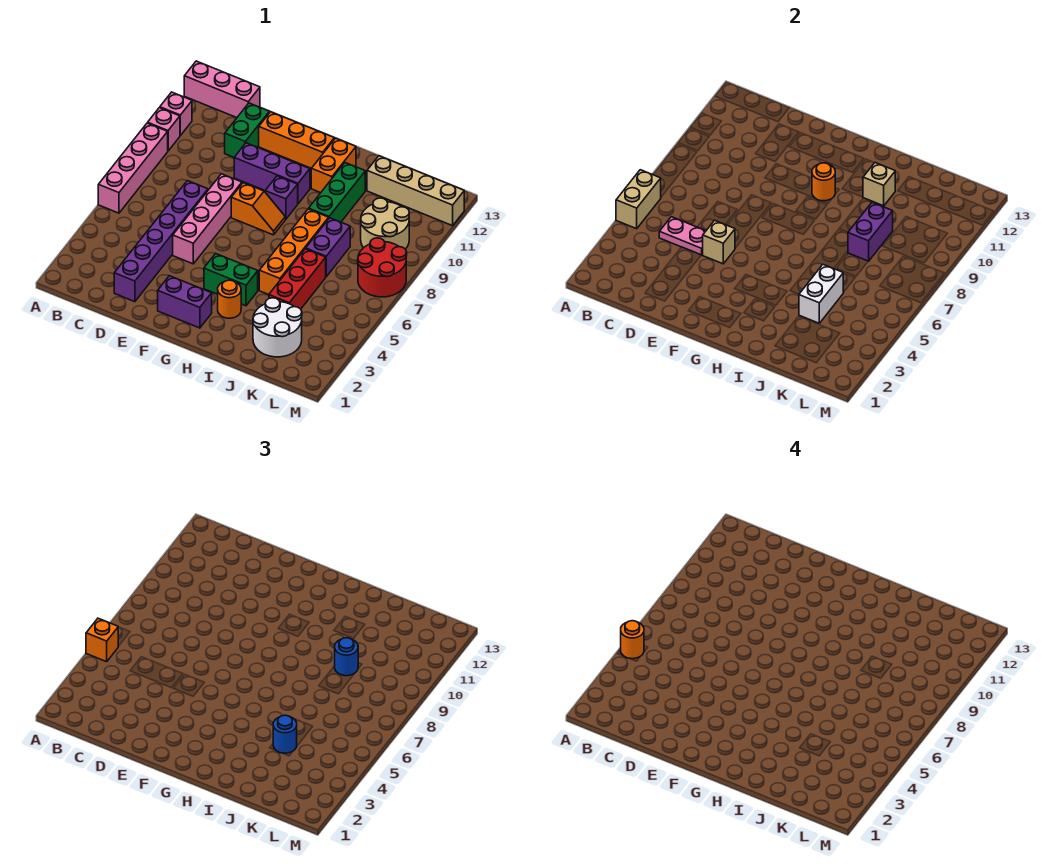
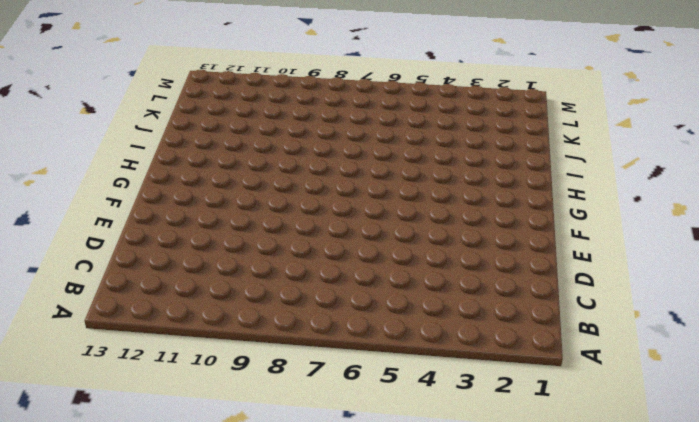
none -> pink brick A6:A9 level 1
none -> pink brick A10 level 1
none -> pink brick A11 level 1
none -> pink brick A13:C13 level 1

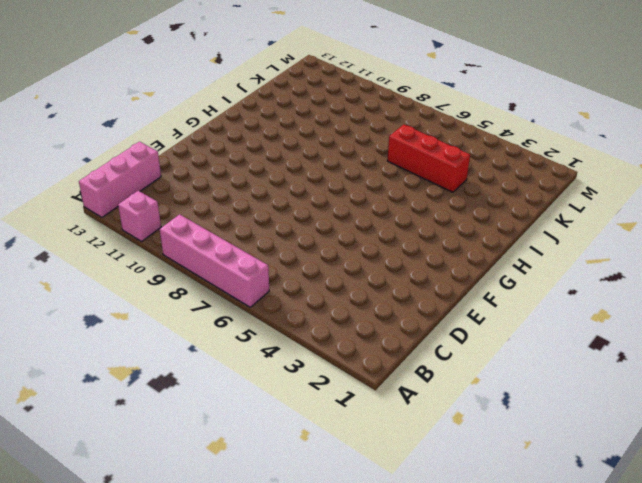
none -> pink brick A10 level 1
none -> purple brick D2:D7 level 1
none -> green brick D11:D12 level 1
none -> pink brick E5:E8 level 1

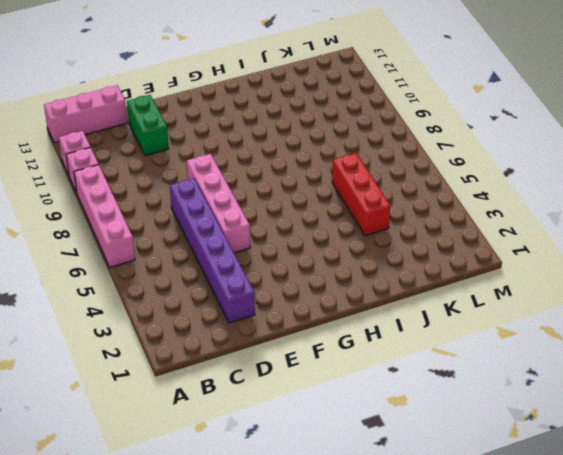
none -> purple brick E10:G10 level 1
none -> orange brick E12:G12 level 1
none -> purple brick F2:G2 level 1
none -> orange slope F8:G8 level 1 top F

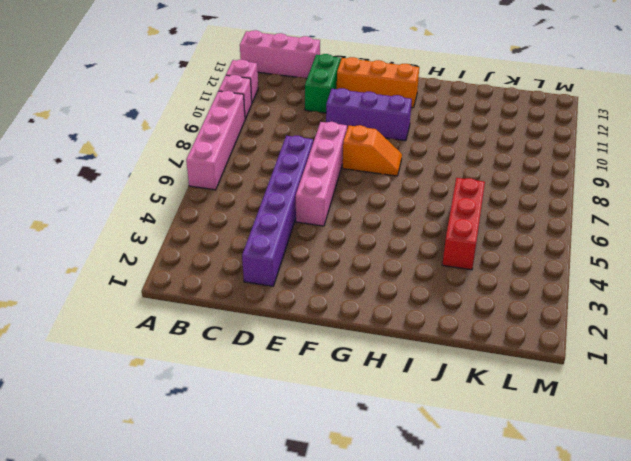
none -> purple brick F2:G2 level 1
none -> green brick G4:H4 level 1
none -> purple brick G9 level 1
none -> orange round brick H3 level 1

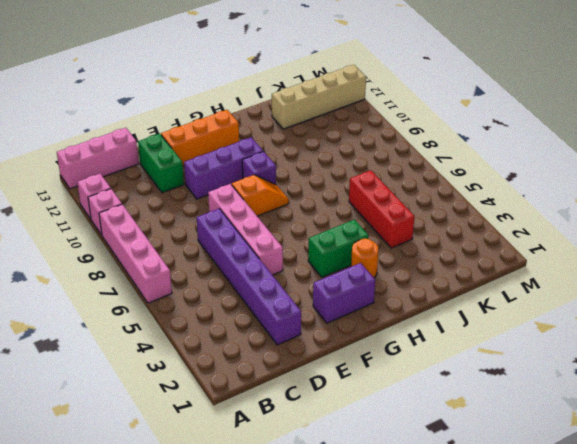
none -> orange brick H11:H12 level 1
none -> orange brick I5:I8 level 1
none -> green brick I9:I11 level 1
none -> white round brick J2:K3 level 1

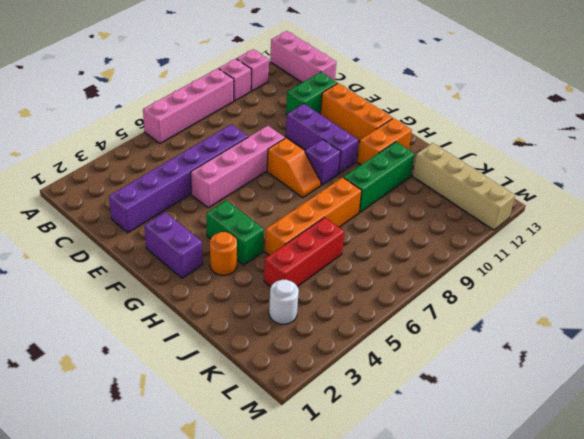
white round brick K3 level 1 -> white round brick J2:K3 level 1
none -> purple brick J7:J8 level 1
none -> tan round brick K9:L10 level 1
none -> red round brick L7:M8 level 1
none -> tan brick A5:A6 level 2

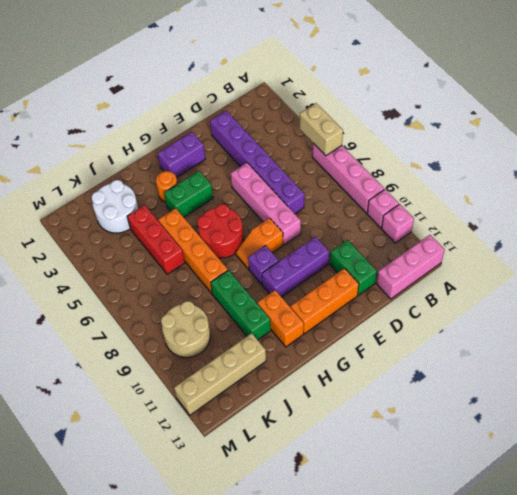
red round brick G6:H7 level 1 -> red round brick L7:M8 level 1
none -> purple brick J7:J8 level 1
none -> pink plate C5:D5 level 2
none -> tan brick E5 level 2
none -> orange round brick G10 level 2

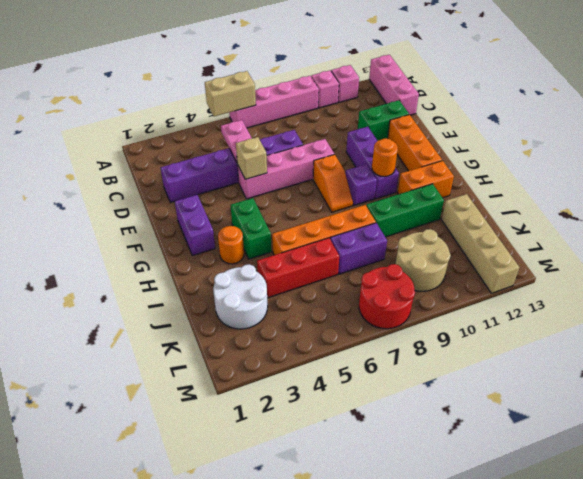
none -> tan brick I11 level 2
none -> white brick J4:J5 level 2
none -> purple brick J8:J9 level 2
none -> orange brick A5 level 3

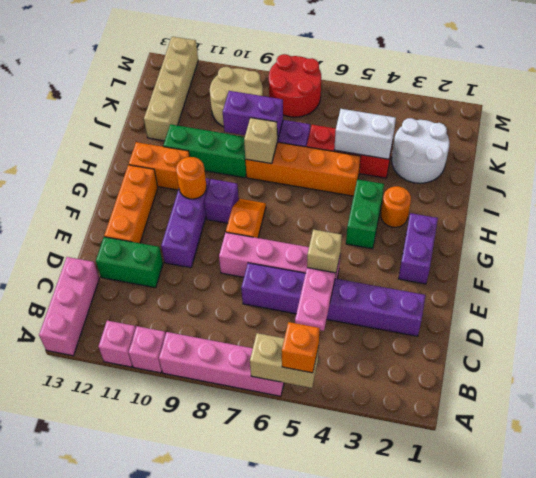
tan brick I8 level 2 -> tan brick I11 level 2
none -> blue round brick J4 level 3
none -> blue round brick J9 level 3
none -> orange round brick A5 level 4

